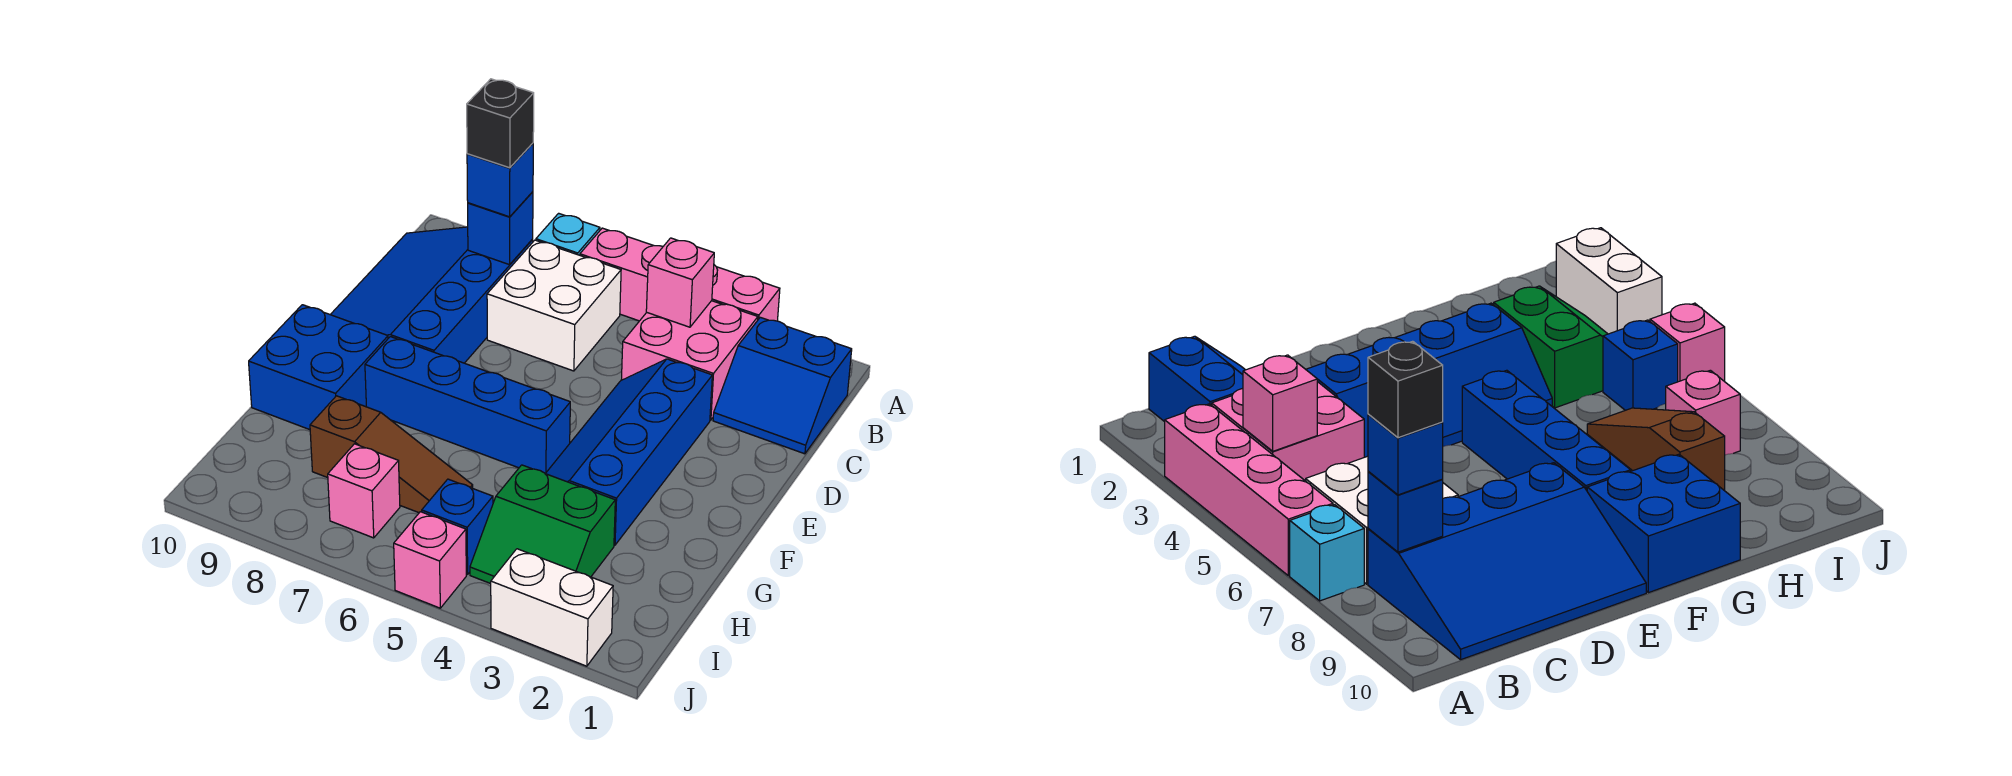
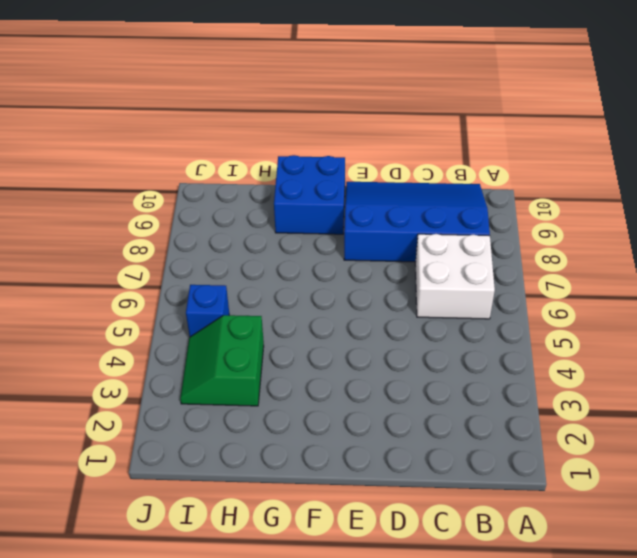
none -> pink brick A3:A6 level 1
none -> cyan brick A7 level 1
none -> blue slope B1:C2 level 1 top B

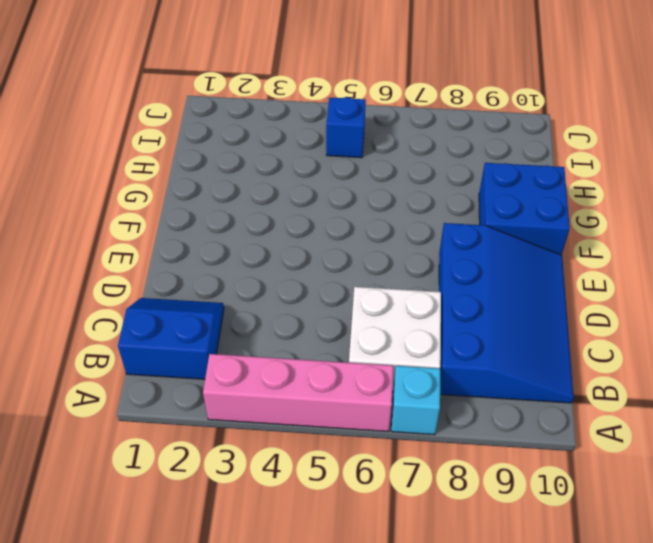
none -> pink brick B3:C4 level 1
none -> blue slope D3:G4 level 1 top 3
none -> blue brick F5:F8 level 1

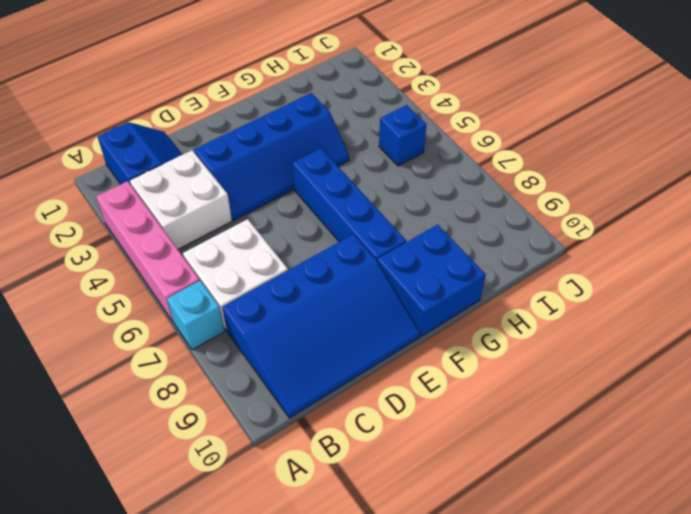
white brick B3:C4 level 1 -> pink brick B3:C4 level 1
none -> green slope H3:I4 level 1 top H
none -> brown slope H6:H8 level 1 top 8
none -> pink brick I7 level 1

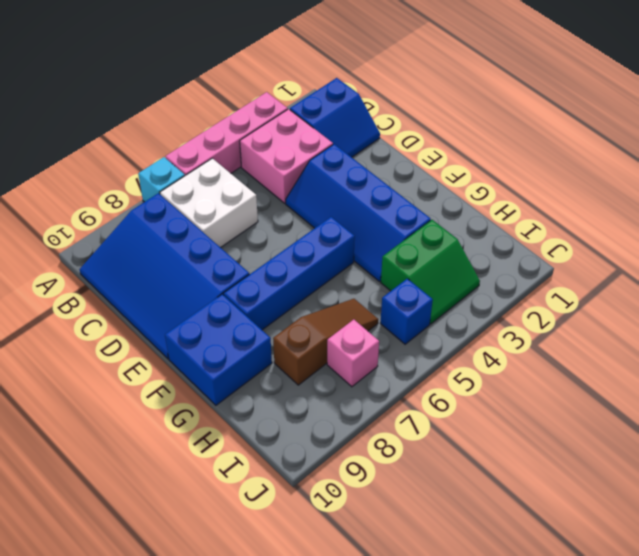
none -> white brick J2:J3 level 1
none -> pink brick J5 level 1
none -> pink brick B4 level 2

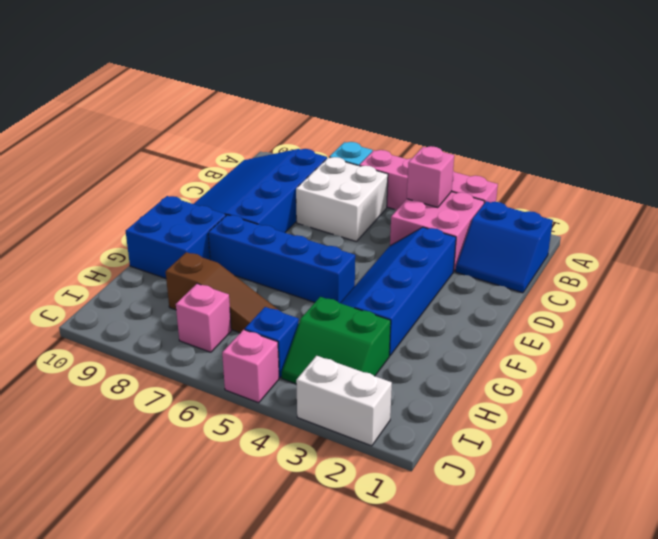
none -> blue brick B8 level 2
none -> blue brick B8 level 3
none -> black brick B8 level 4

